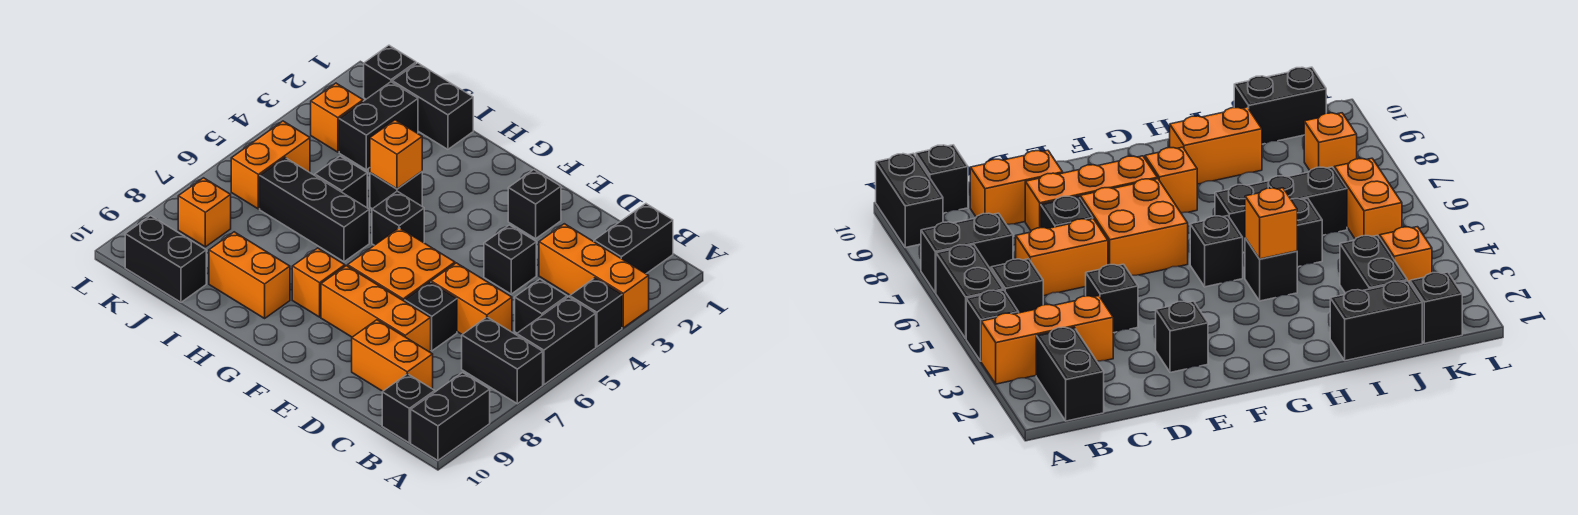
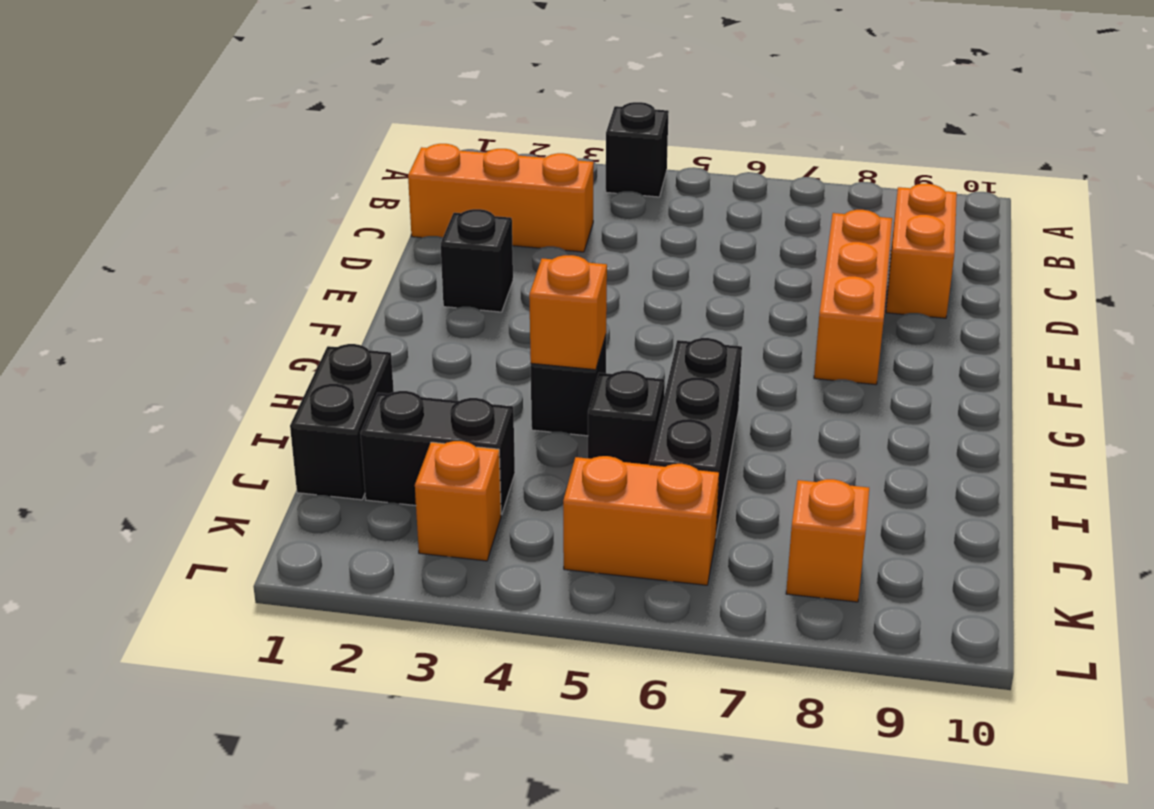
orange brick C1:C3 level 1 -> orange brick A3:C3 level 1
none -> black brick A5:A6 level 1
none -> black brick A7:B7 level 1
none -> black brick A9:A10 level 1

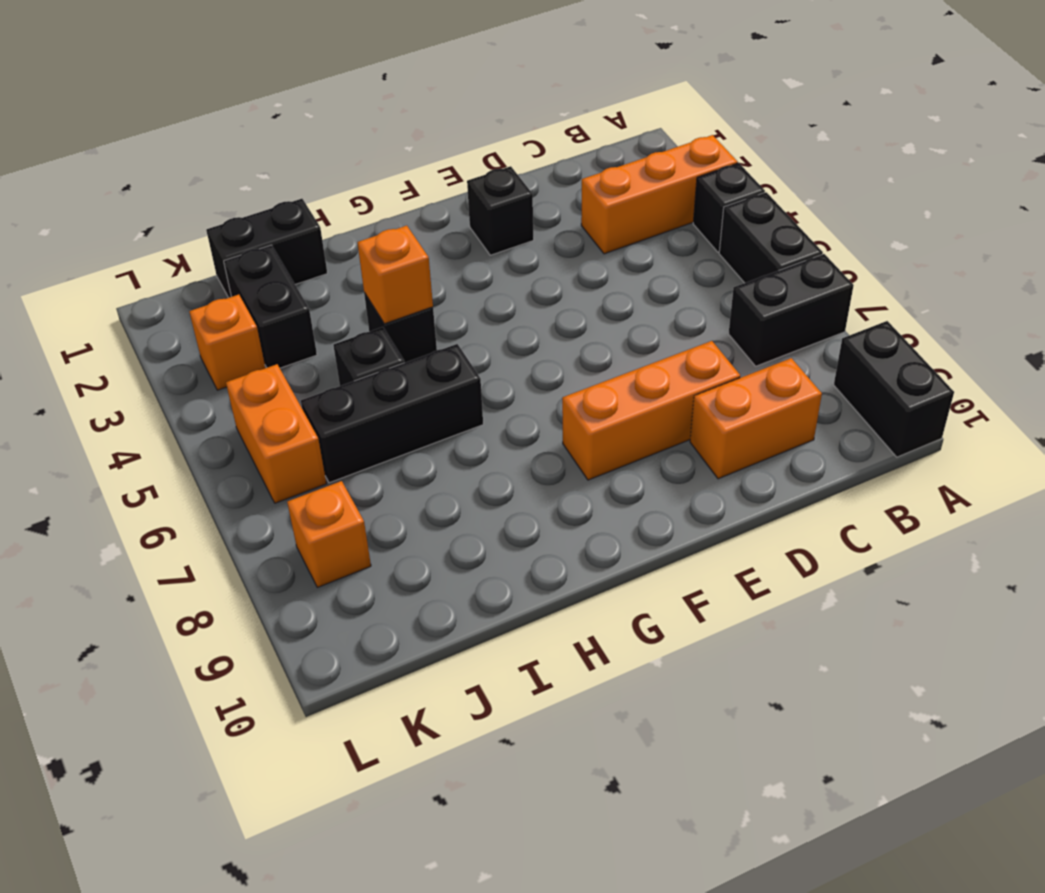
none -> black brick B1:B2 level 1
none -> black brick B5 level 1
none -> black brick B10 level 1

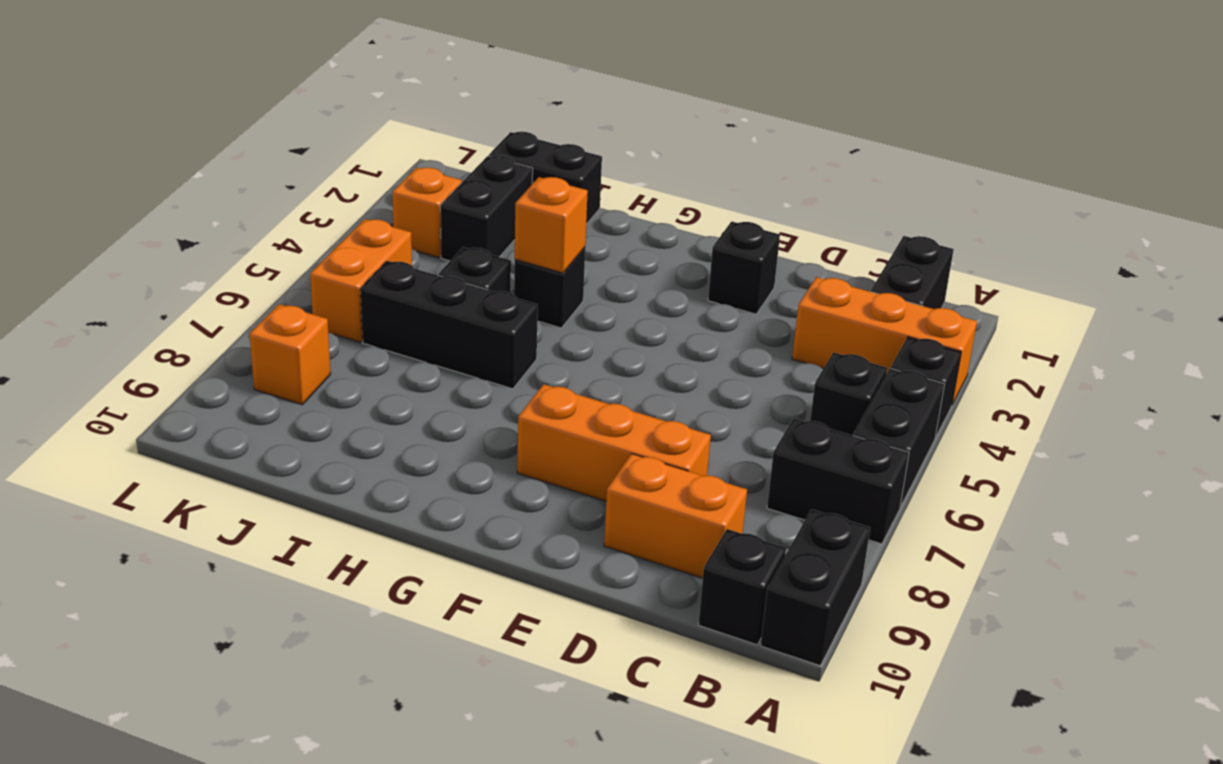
none -> orange brick C6:D6 level 1
none -> black brick D4 level 1
none -> black brick D7 level 1

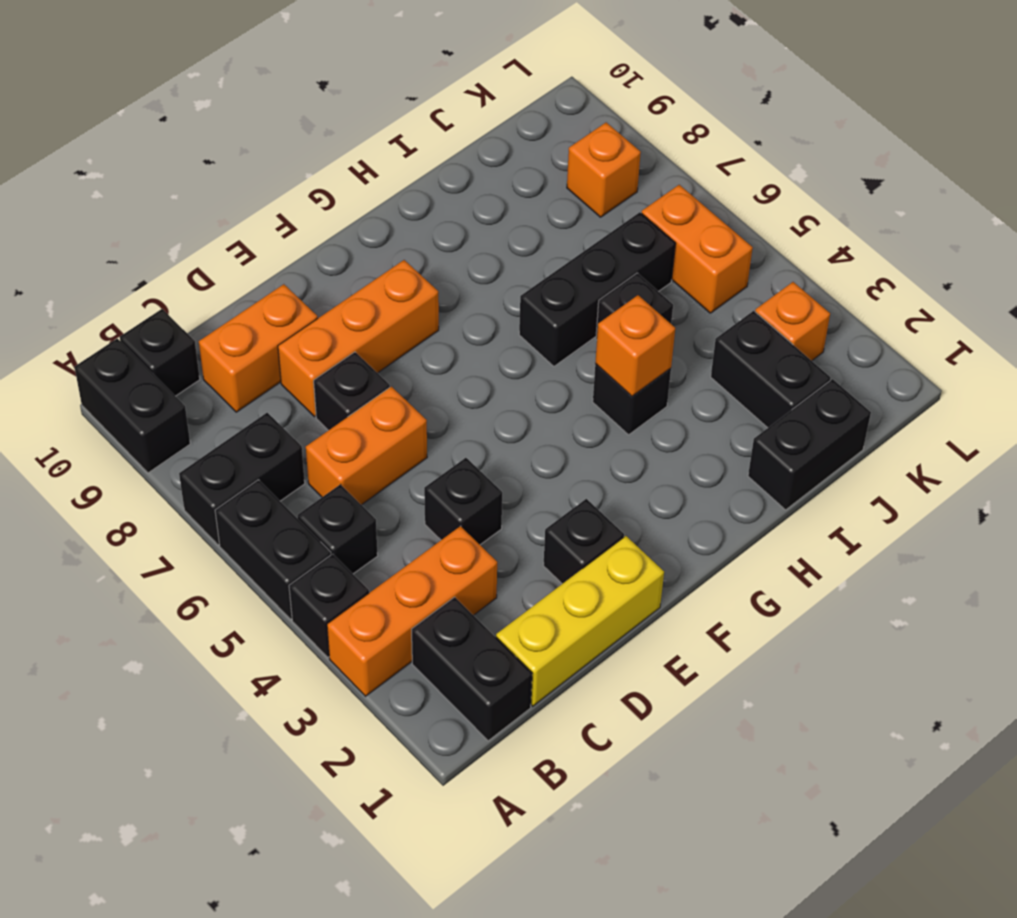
yellow brick C1:E1 level 1 -> none
none -> orange brick E6:F7 level 1
none -> black brick G5 level 1
none -> orange brick G8 level 1

